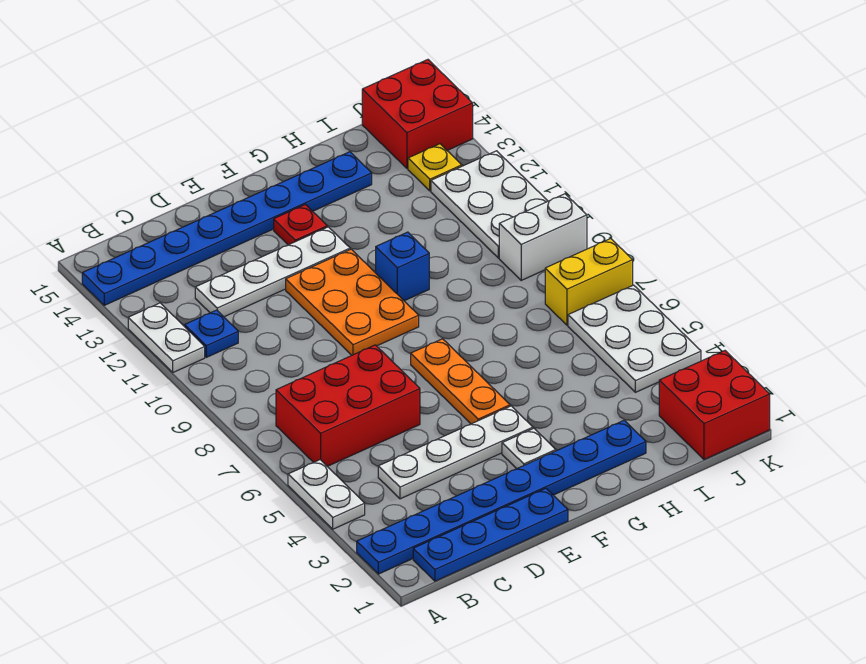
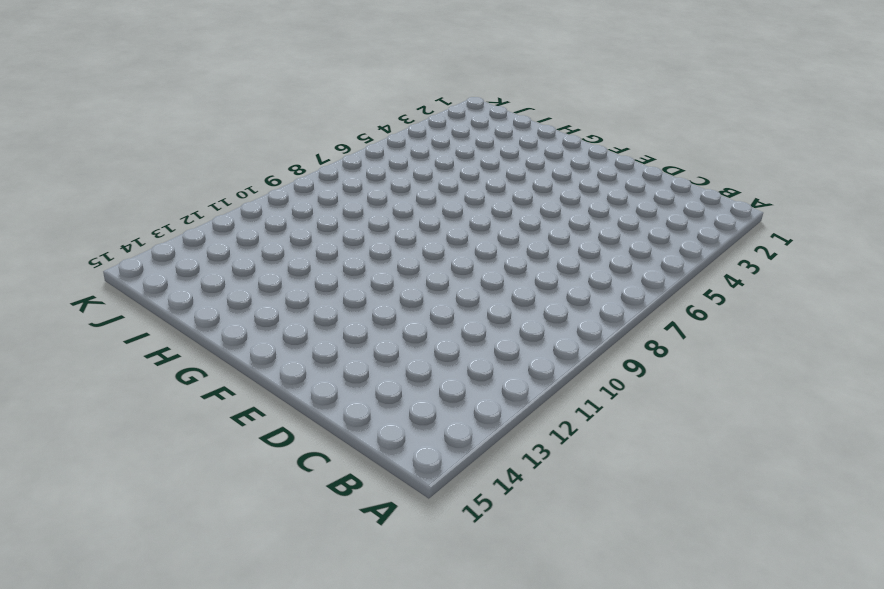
none -> blue plate A2:H2 level 1
none -> white plate A4:A5 level 1
none -> white plate A11:A12 level 1

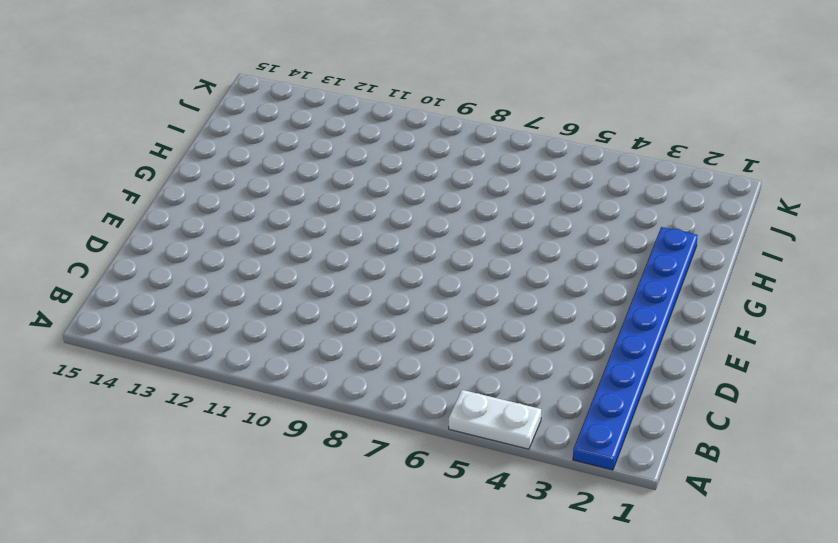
none -> white plate A11:A12 level 1
none -> blue plate A14:H14 level 1
none -> blue plate B1:E1 level 1

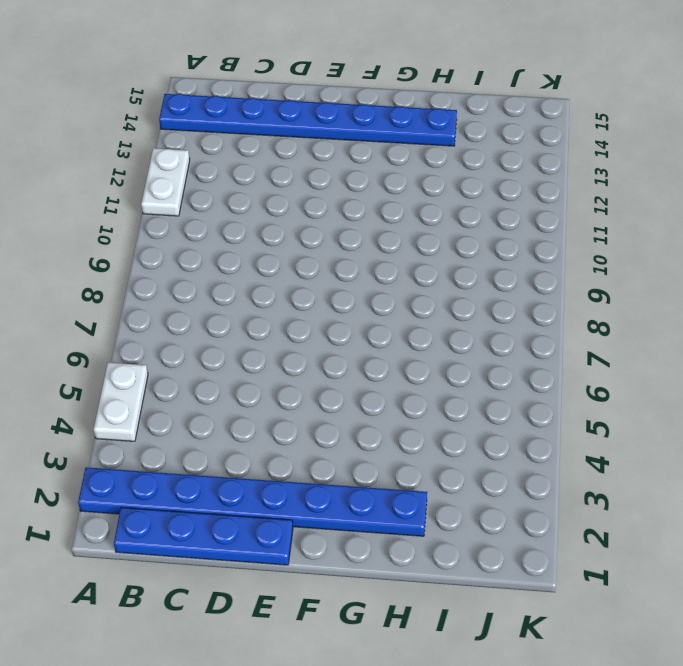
none -> red brick B6:D7 level 1
none -> blue plate B11 level 1
none -> white plate C4:F4 level 1

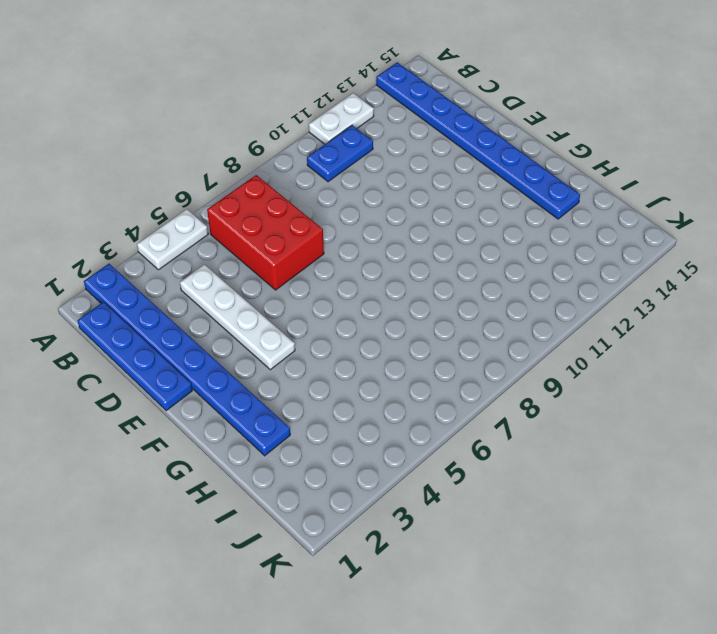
blue plate B10:B11 level 1 -> blue plate B11 level 1
none -> white plate C12:F12 level 1
none -> orange plate E9:F11 level 1
none -> white plate F3 level 1

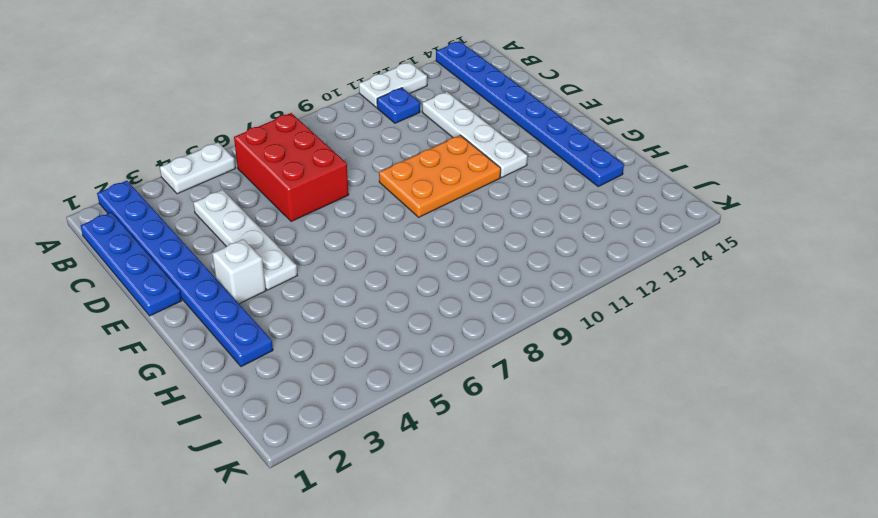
white brick F3 level 1 -> white plate F3 level 1
none -> orange plate F5:F7 level 1
none -> red plate F13 level 1
none -> blue brick G10 level 1

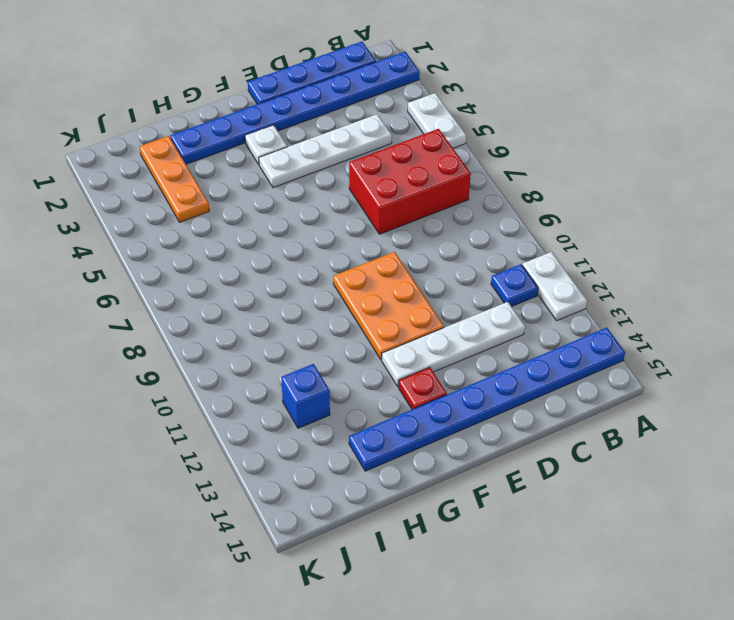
orange plate I2:I4 level 1 -> orange plate F5:F7 level 1
blue brick I12 level 1 -> blue brick G10 level 1
none -> red brick J1:K2 level 1
none -> white plate J4:K6 level 1
none -> yellow brick J7:K7 level 1

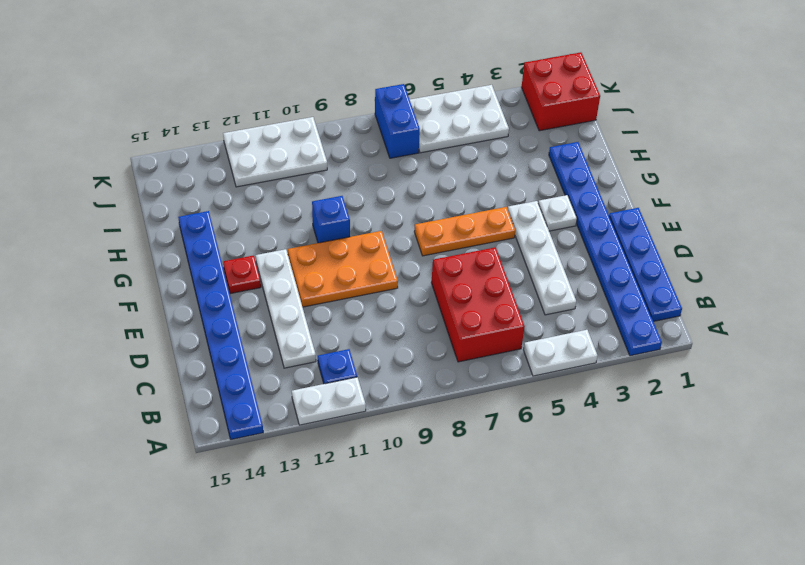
blue brick J7:K7 level 1 -> yellow brick J7:K7 level 1
none -> white brick J9:K9 level 1
none -> yellow plate J13 level 1
none -> red brick J14:K15 level 1

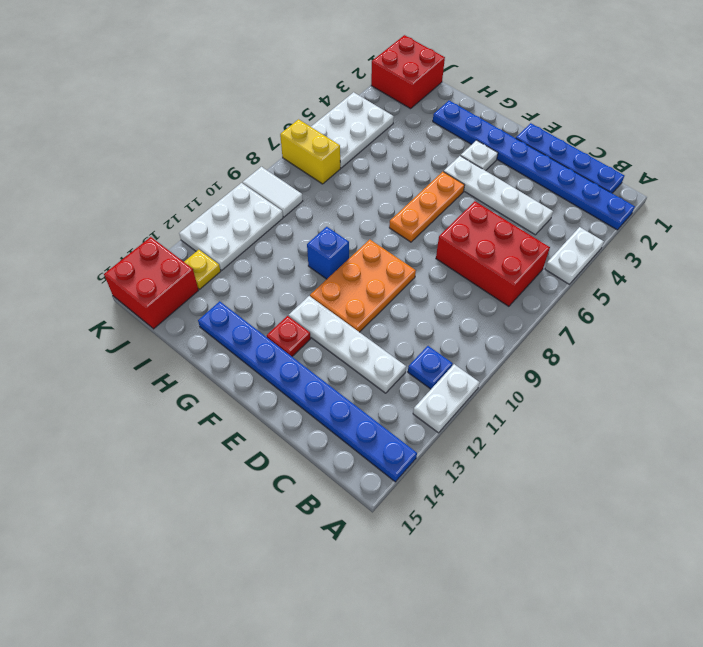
white tile J9:K9 level 1 -> white brick J9:K9 level 1

